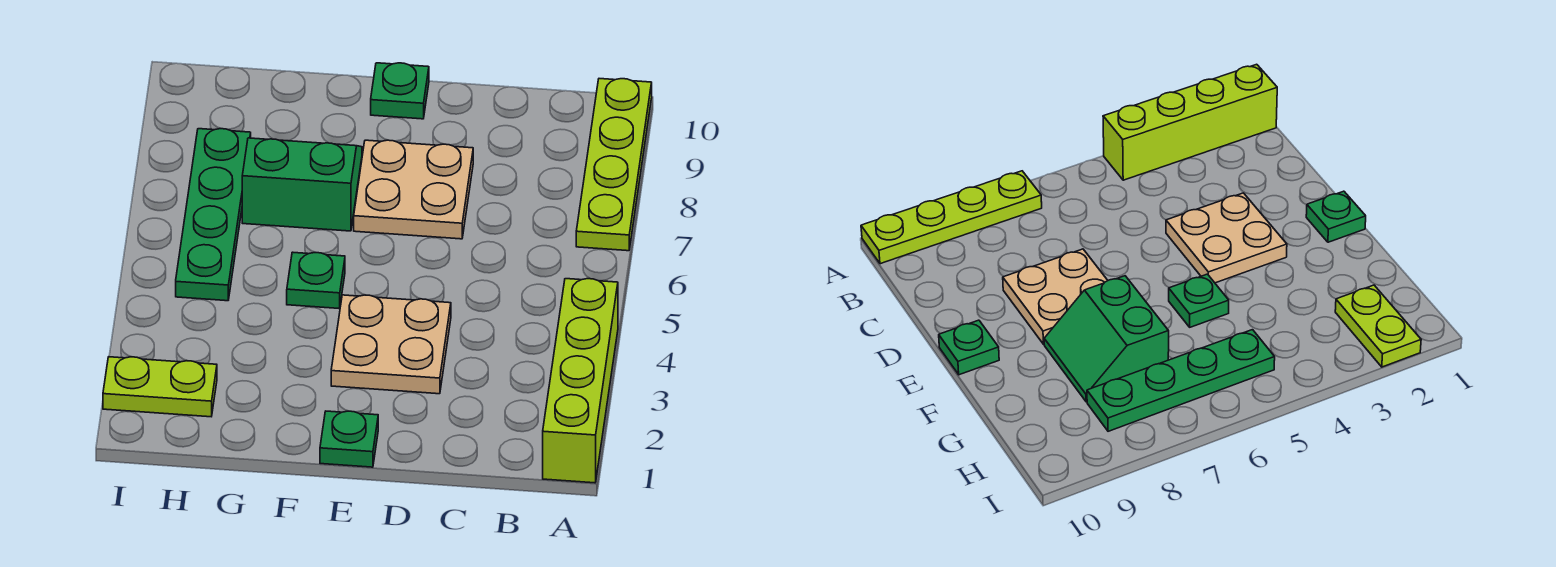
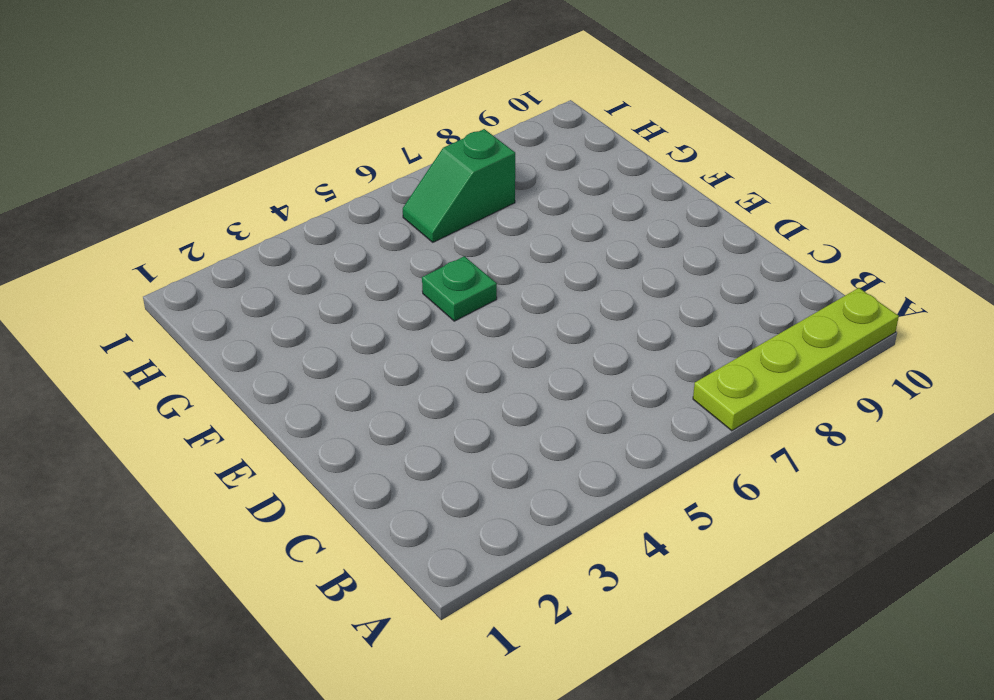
green slope H6:H7 level 1 top 7 -> green plate H5:H8 level 1
none -> lime brick A1:A4 level 1
none -> tan plate D3:E4 level 1

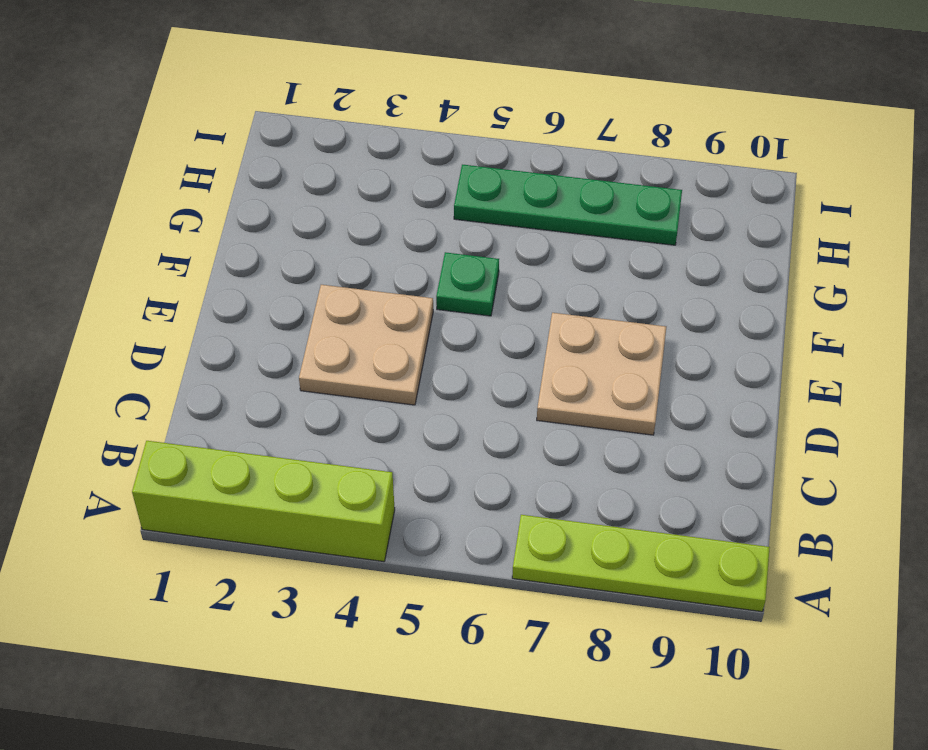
none -> green plate E1 level 1
none -> green plate E10 level 1

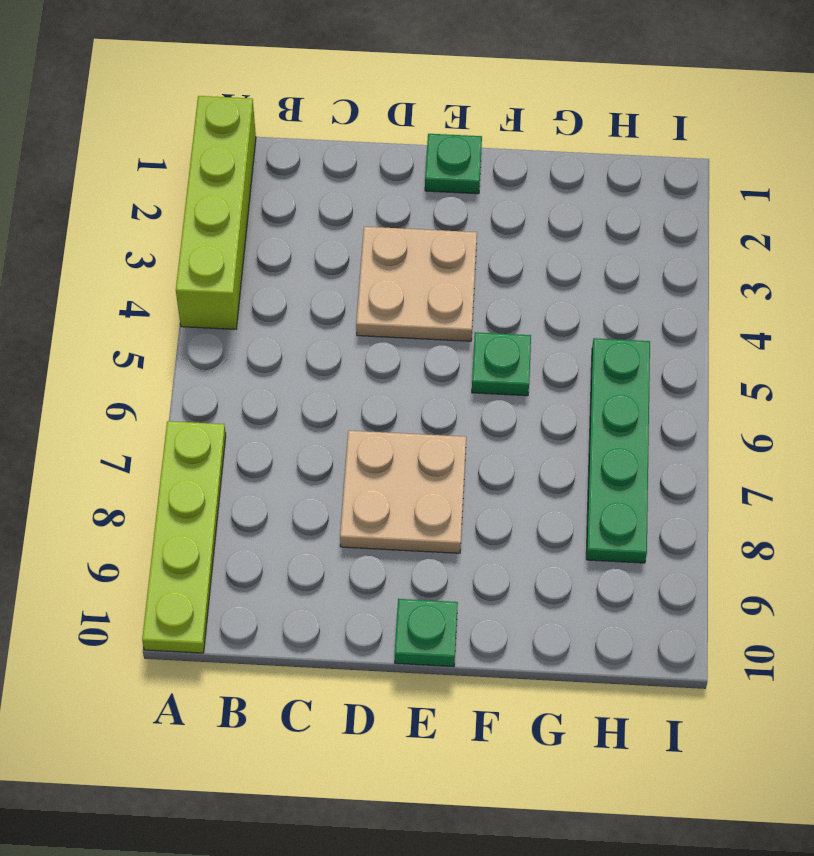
none -> green slope F7:G8 level 1 top 7
none -> lime plate H2:I2 level 1

